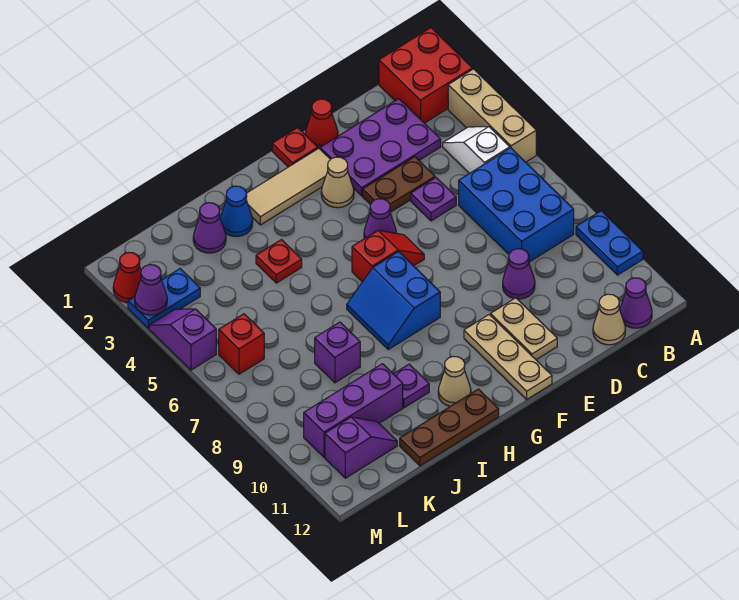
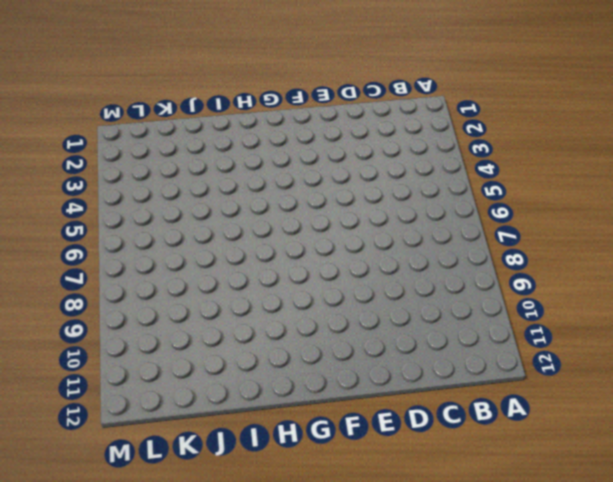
none -> red brick A1:B2 level 1
none -> tan brick A3:A5 level 1
none -> blue plate A9:A10 level 1
none -> white slope B4:B5 level 1 top 5

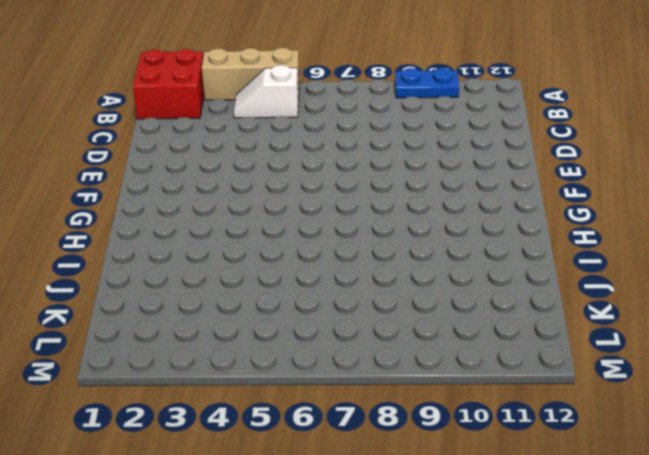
none -> blue brick B6:C8 level 1
none -> purple cone B12 level 1
none -> purple plate C2:E3 level 1
none -> tan cone C12 level 1

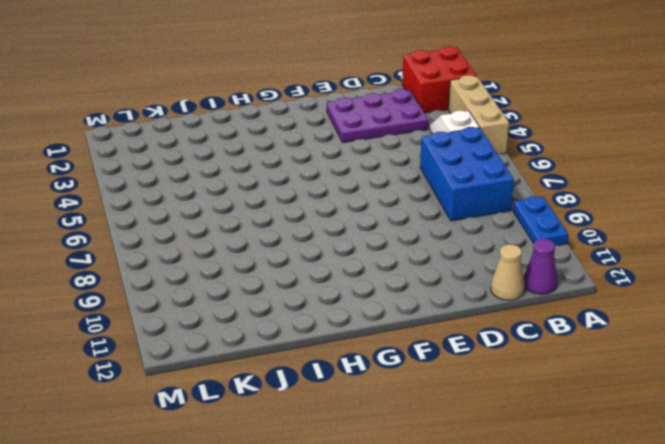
none -> brown plate D4:E4 level 1
none -> purple plate D5 level 1
none -> purple cone D9 level 1
none -> red cone E1 level 1

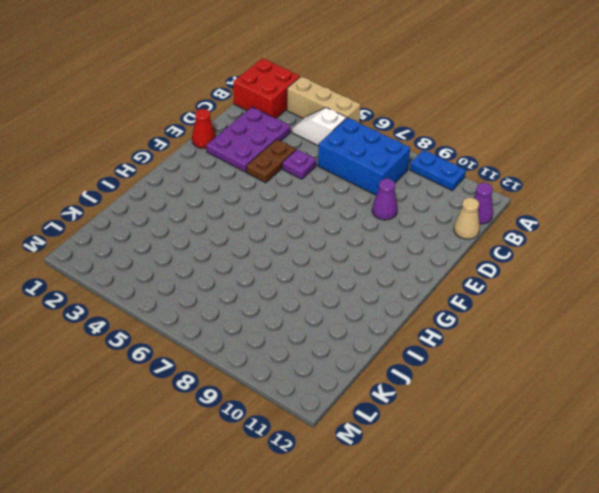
none -> tan plate E10:E11 level 1
none -> red plate F1 level 1
none -> tan tile F2:H2 level 1
none -> tan cone F3 level 1

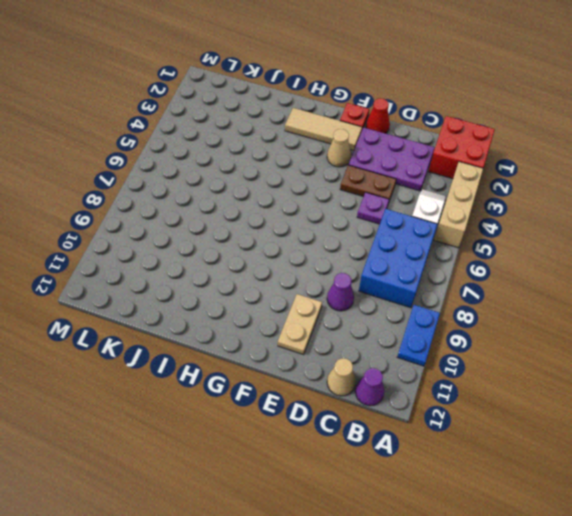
none -> purple cone F5 level 1
none -> red slope F6:G6 level 1 top G
none -> tan plate F10:F12 level 1
none -> blue slope G7:H8 level 1 top G

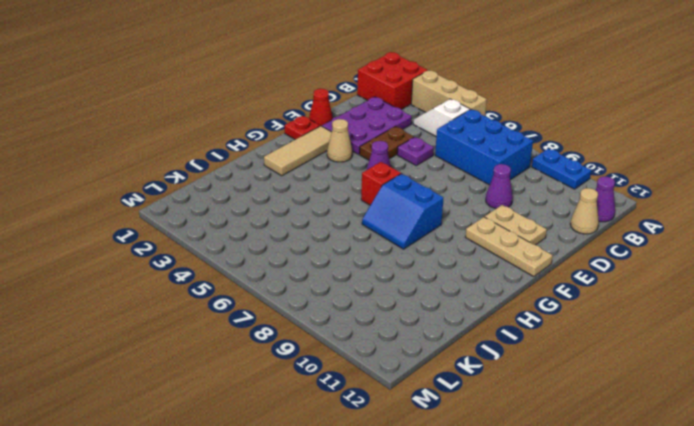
none -> tan cone H11 level 1
none -> brown plate H12:J12 level 1
none -> blue cone I2 level 1
none -> red plate I4 level 1

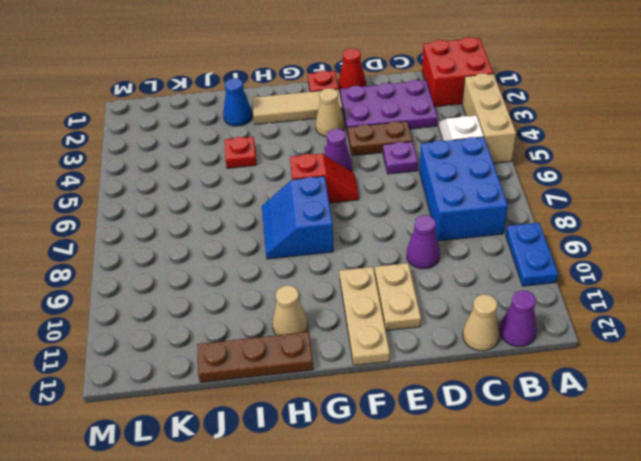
none -> purple plate I10 level 1
none -> purple cone J2 level 1
none -> purple brick J8 level 1
none -> purple brick J10:L10 level 1

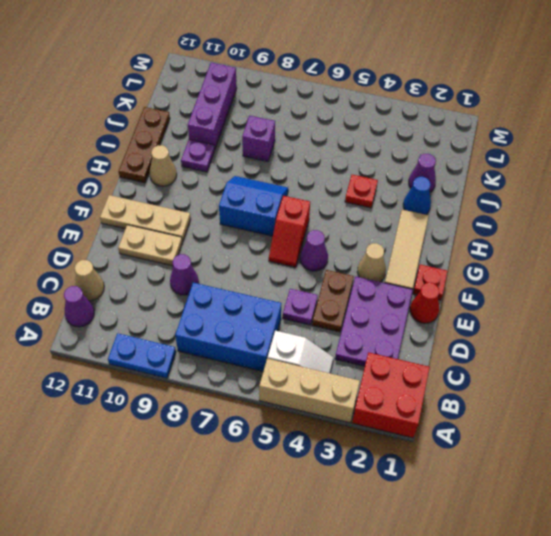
none -> purple slope K11:L11 level 1 top L
none -> blue plate L3:M3 level 1
none -> red brick L6 level 1
none -> red cone M2 level 1

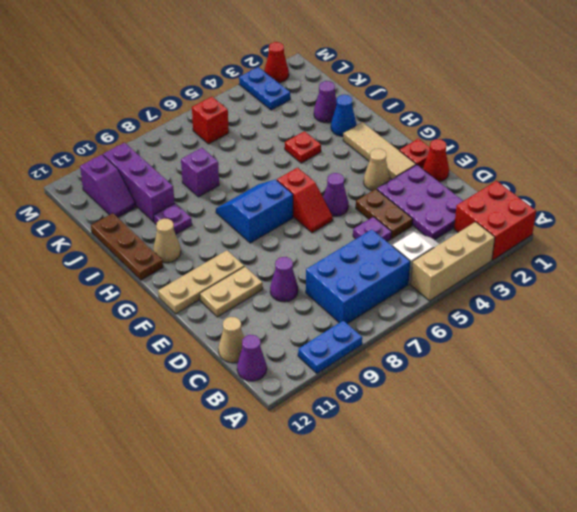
none -> purple slope M4:M5 level 1 top 5
none -> purple cone M3 level 2

